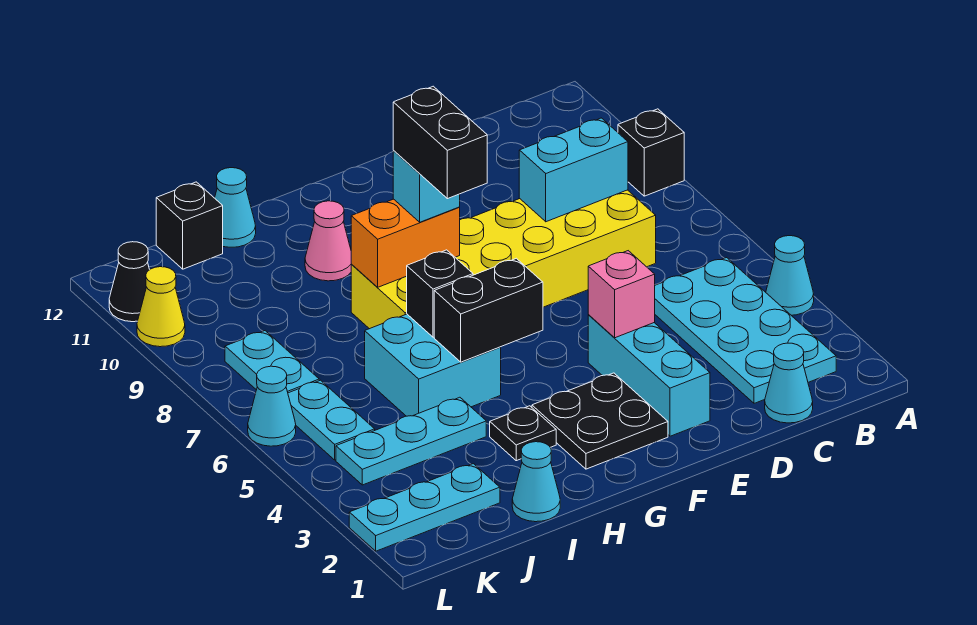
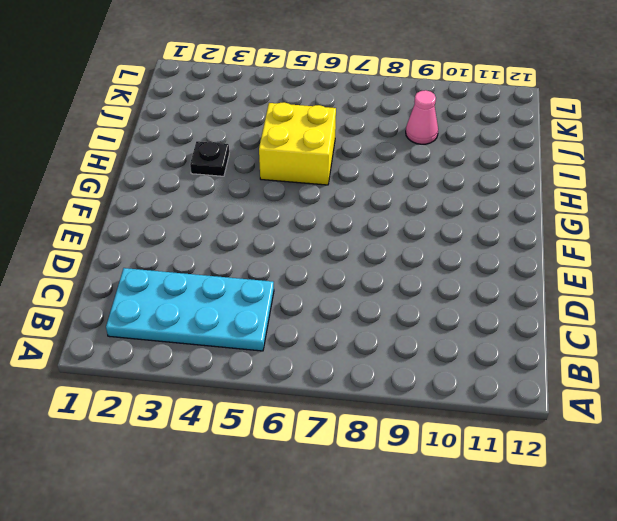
yellow brick H5:I6 level 1 -> cyan brick H5:I6 level 1
pink cone J9 level 1 -> pink cone H10 level 1
none -> cyan cone A4 level 1
none -> black brick A9 level 1
none -> cyan cone C1 level 1

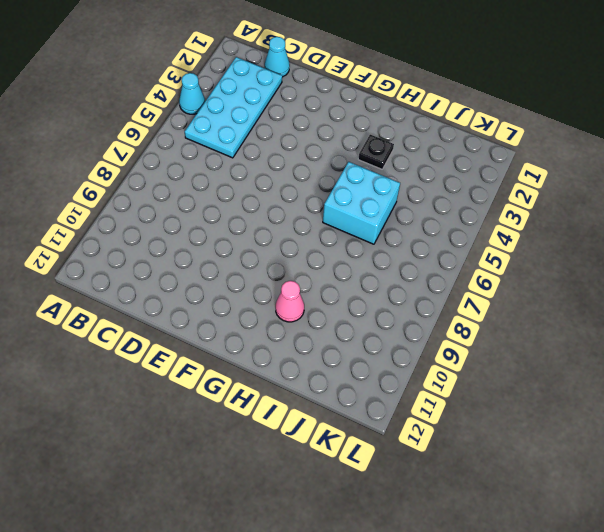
none -> black brick A9 level 1
none -> yellow brick C7:H8 level 1
none -> cyan brick E2:E4 level 1

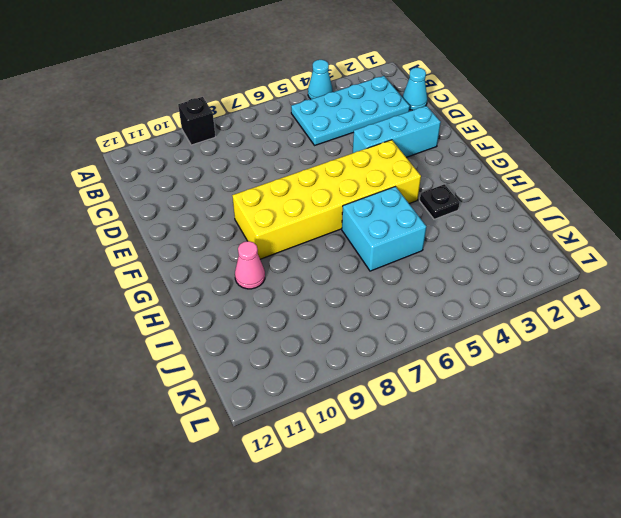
yellow brick F4:G9 level 1 -> yellow brick C7:H8 level 1
none -> black plate F2:G3 level 1
none -> cyan cone I1 level 1
none -> cyan plate I4:K4 level 1

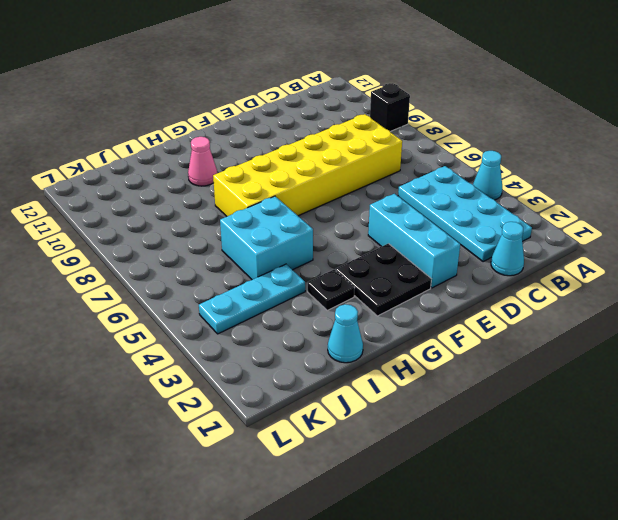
none -> cyan cone I12 level 1
none -> cyan plate J2:L2 level 1
none -> black brick J12 level 1

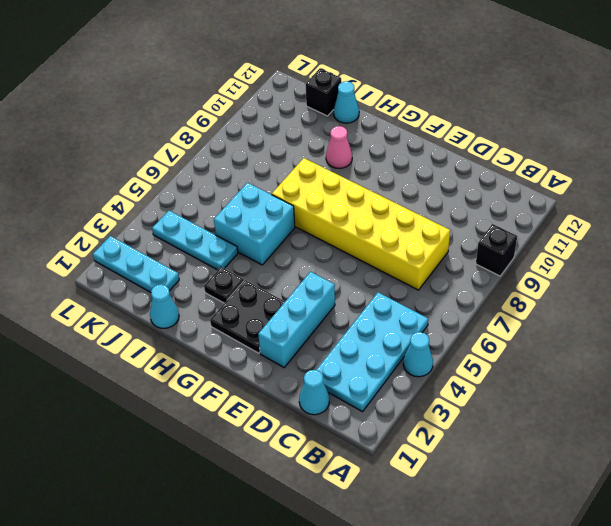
none -> cyan plate K5:K6 level 1
none -> cyan plate K7:K8 level 1
none -> cyan cone L6 level 1

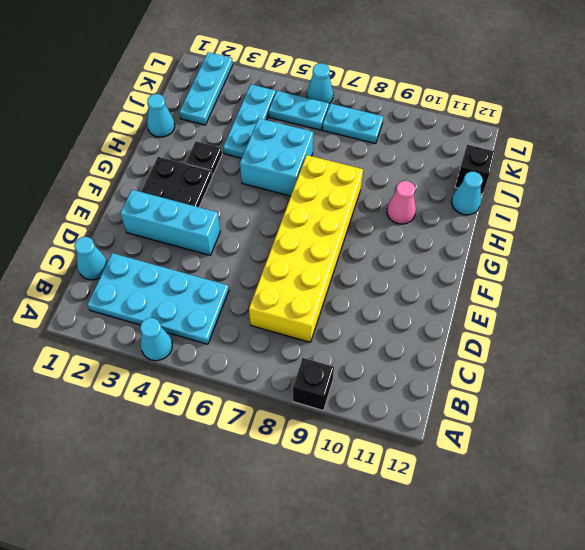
none -> yellow cone L10 level 1
none -> black cone L11 level 1
none -> cyan brick C8:D8 level 2

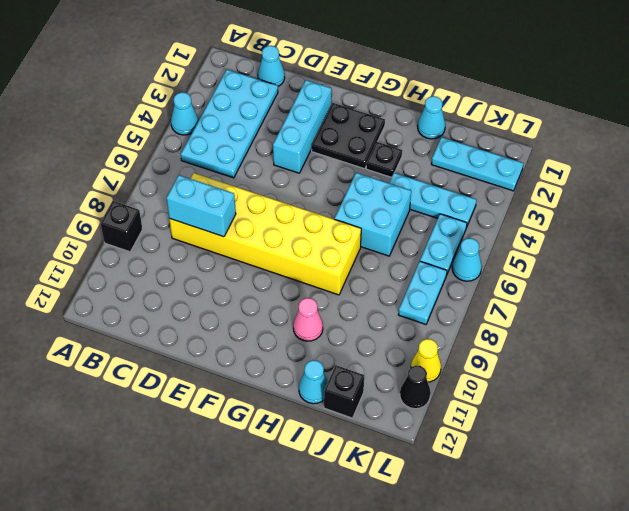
none -> pink brick E4 level 2
none -> black brick G5:H5 level 2
none -> orange brick G8:H8 level 2

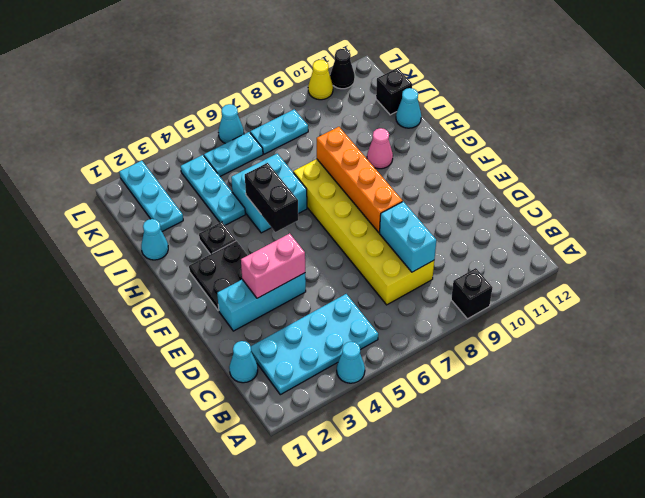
pink brick E3:E4 level 2 -> pink brick E4 level 2
orange brick E8:H8 level 2 -> orange brick G8:H8 level 2
none -> black brick H6 level 2
none -> cyan brick G8 level 3
none -> black brick G7:G8 level 4

